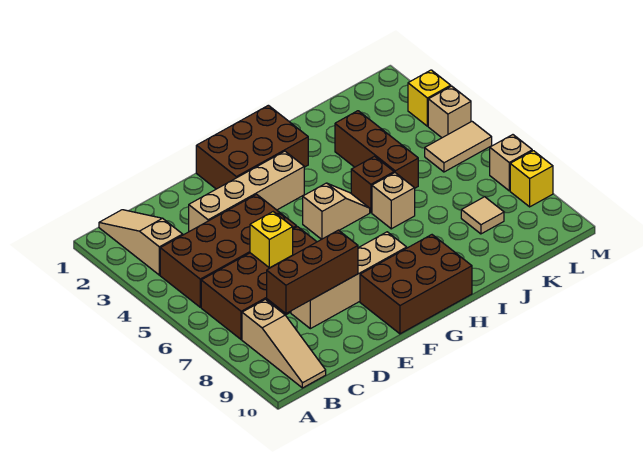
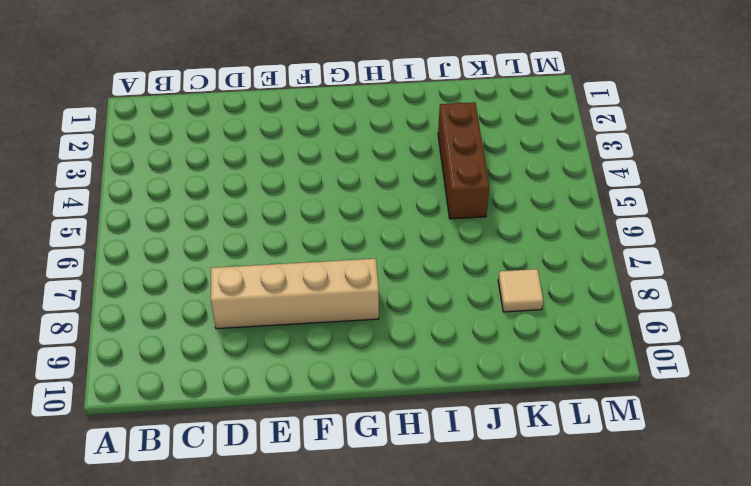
none -> tan slope B1:B3 level 1 top 3
none -> brown brick B4:E5 level 1
none -> brown brick B6:E7 level 1

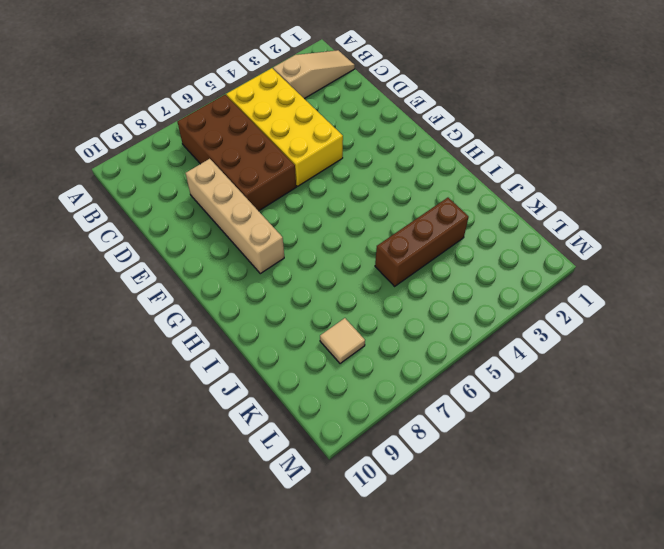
yellow brick B4:E5 level 1 -> brown brick B4:E5 level 1
none -> tan slope B8:B10 level 1 top 8
none -> tan brick D3:G3 level 1
none -> brown brick F1:H2 level 1

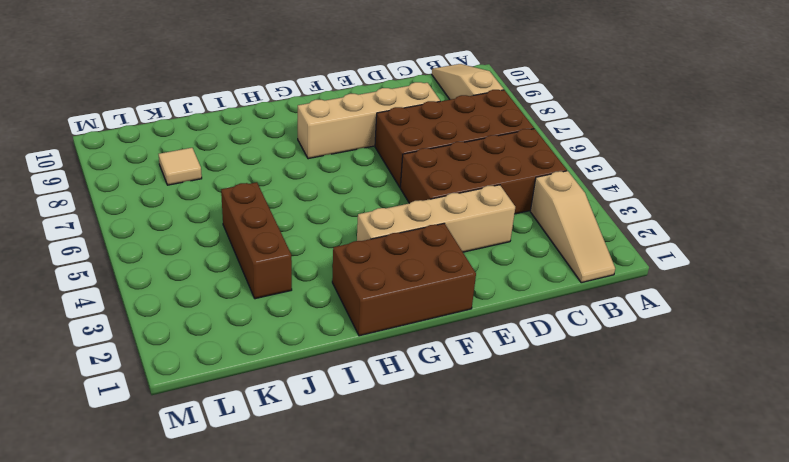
none -> brown brick F9:H10 level 1
none -> tan slope G5:H5 level 1 top G
none -> brown brick I5 level 1

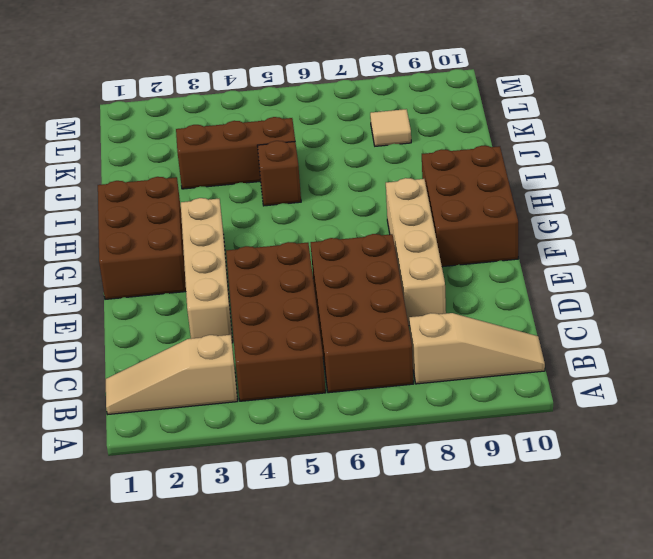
none -> tan slope G5:H5 level 1 top G
none -> tan brick I6 level 1
none -> tan tile L5:M5 level 1

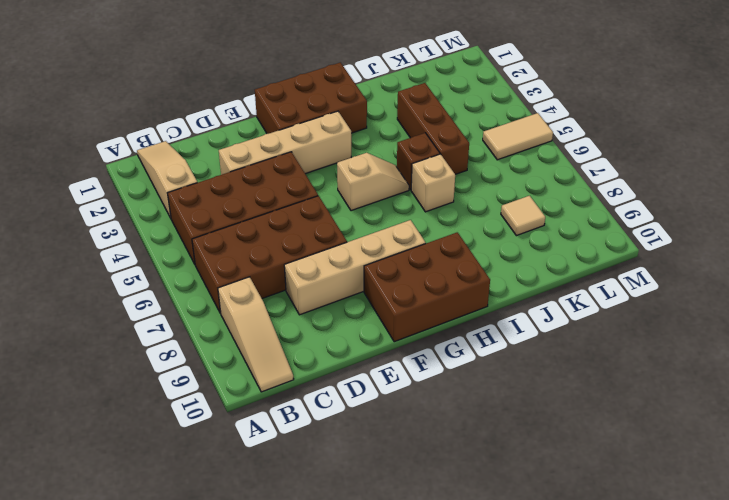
none -> yellow brick M3 level 1
none -> tan brick M4 level 1
none -> tan brick M7 level 1

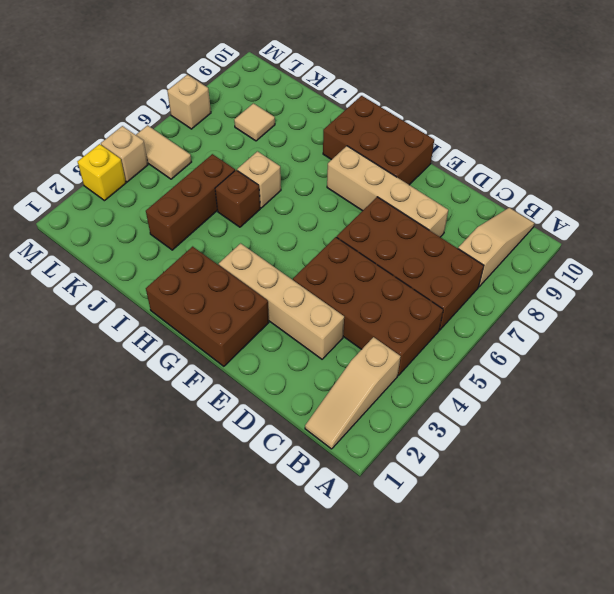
none -> tan slope G5:H5 level 1 top G
none -> yellow brick M8 level 1
none -> brown brick C8:E8 level 2

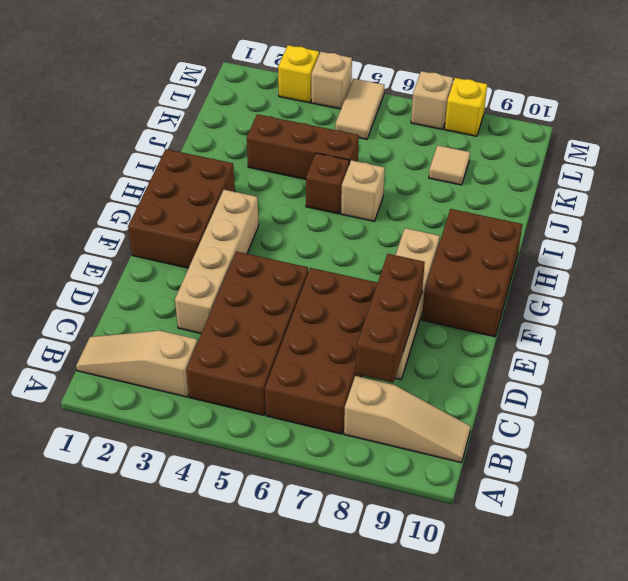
none -> tan slope G5:H5 level 1 top G
none -> yellow brick D6 level 2

